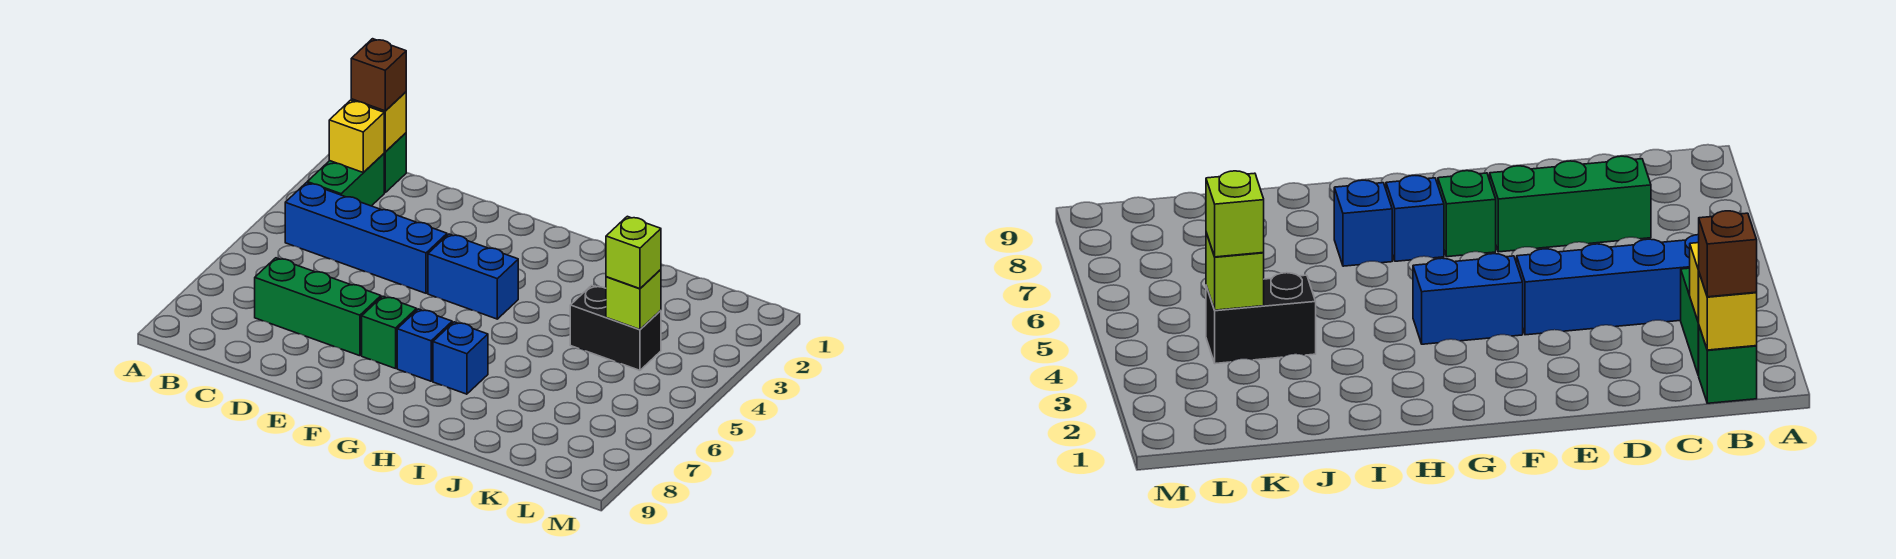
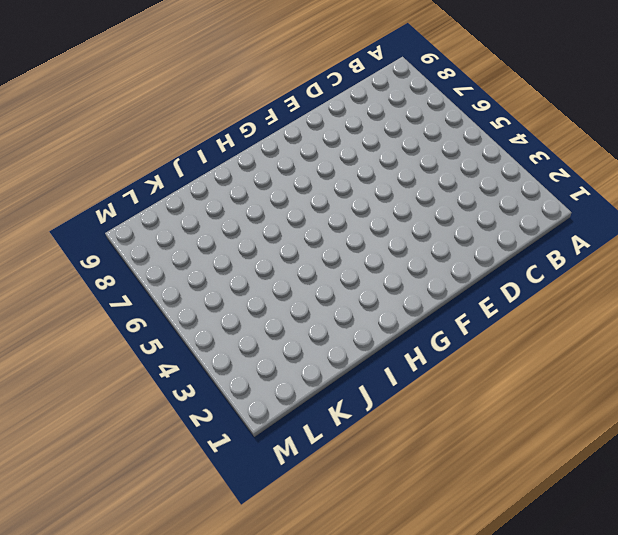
none -> green brick B1 level 1
none -> green brick B2:B3 level 1
none -> blue brick B4:E4 level 1

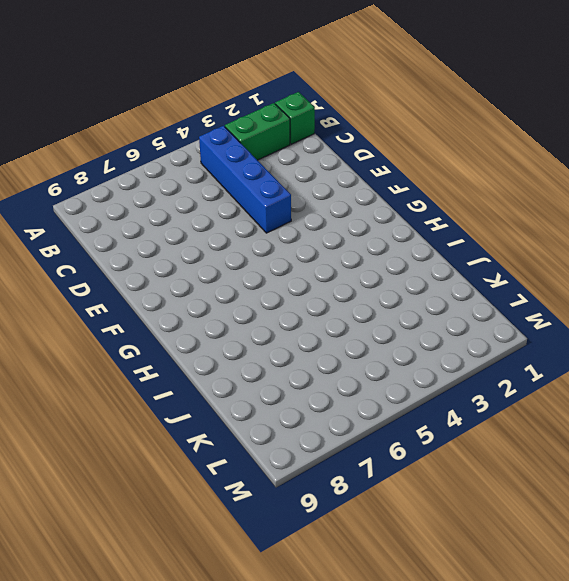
none -> green brick C7:E7 level 1
none -> blue brick F4:G4 level 1
none -> green brick F7 level 1

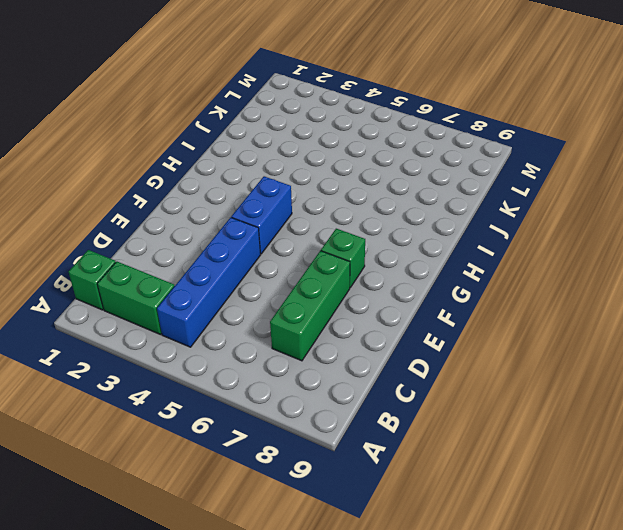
none -> blue brick G7 level 1
none -> blue brick H7 level 1
none -> black brick J4:K4 level 1

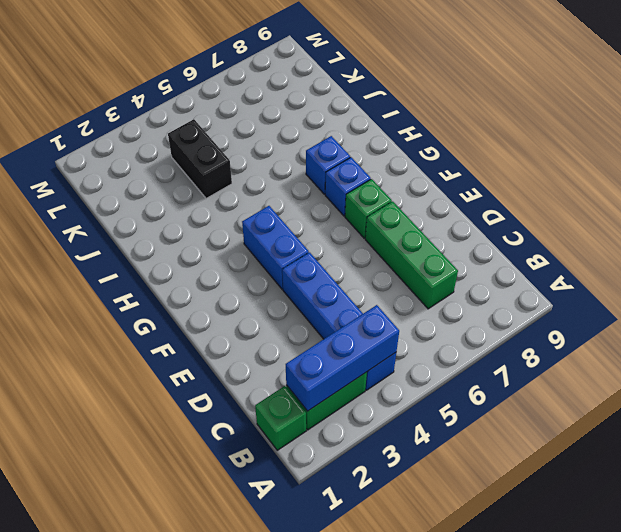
blue brick B2:B4 level 2 -> yellow brick B2 level 2
none -> yellow brick B1 level 2
none -> lime brick K4 level 2
none -> brown brick B1 level 3

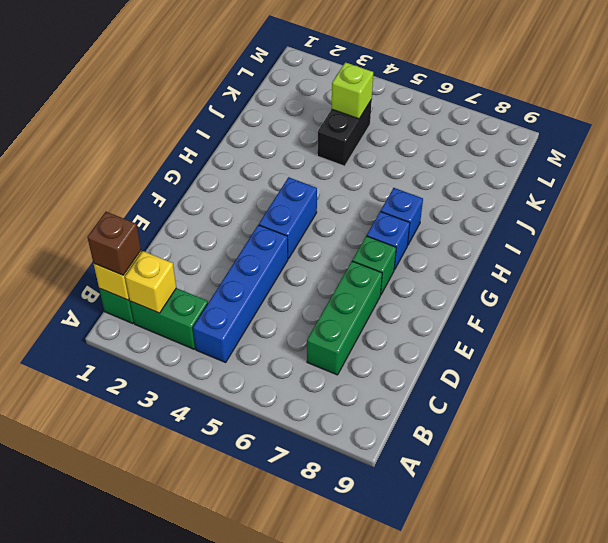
none -> lime brick K4 level 3

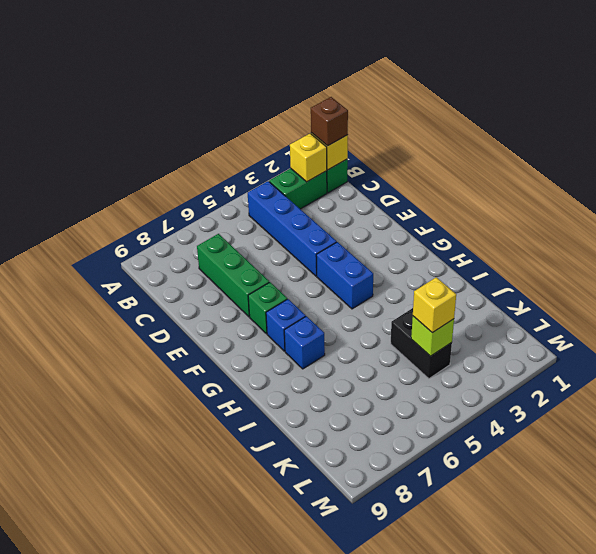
yellow brick K4 level 3 -> lime brick K4 level 3

